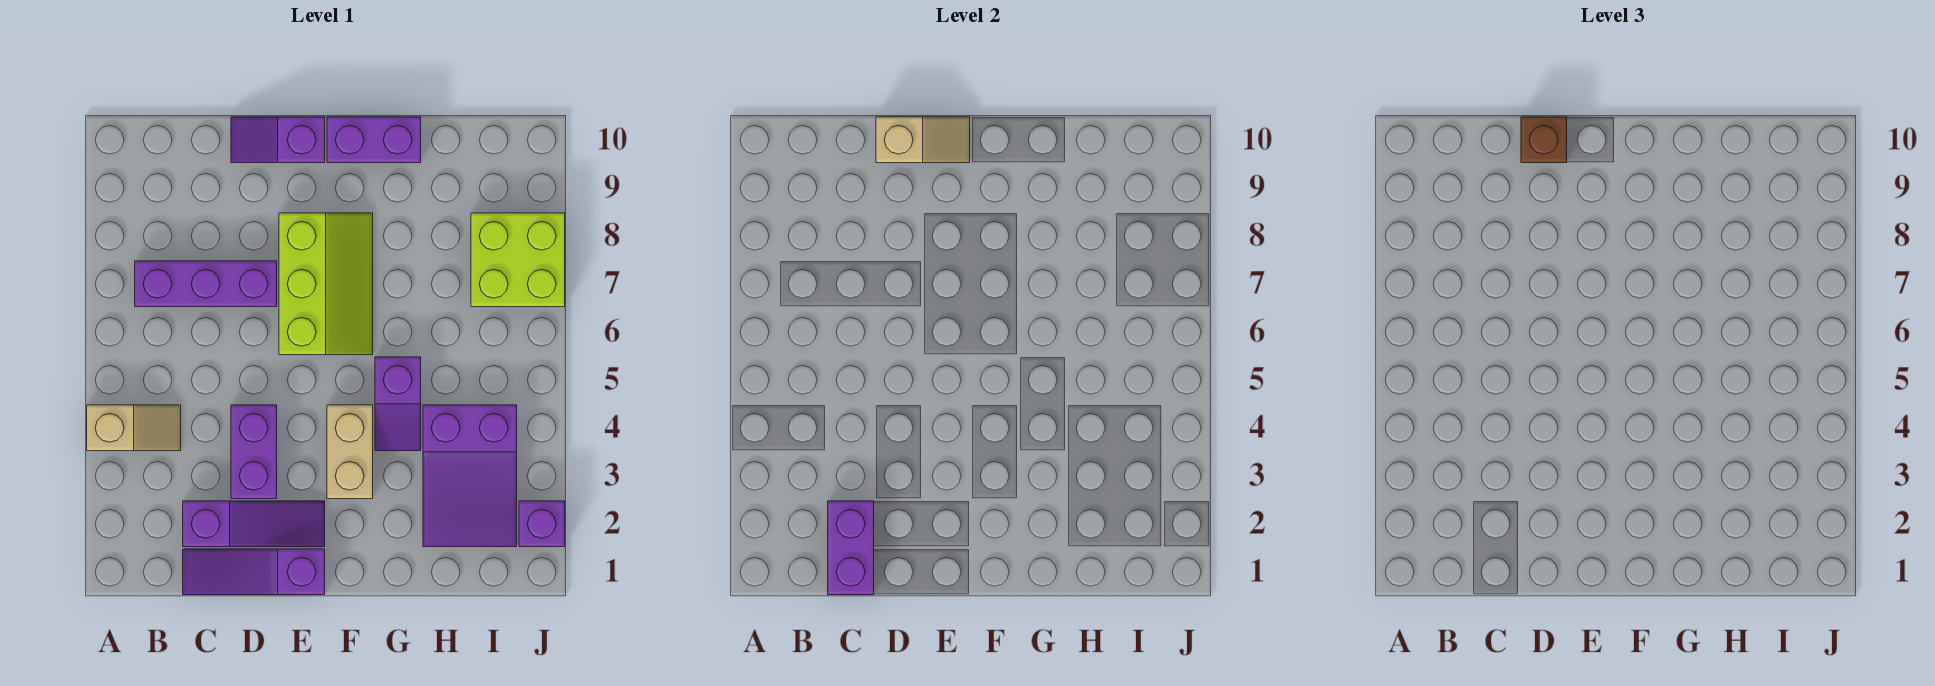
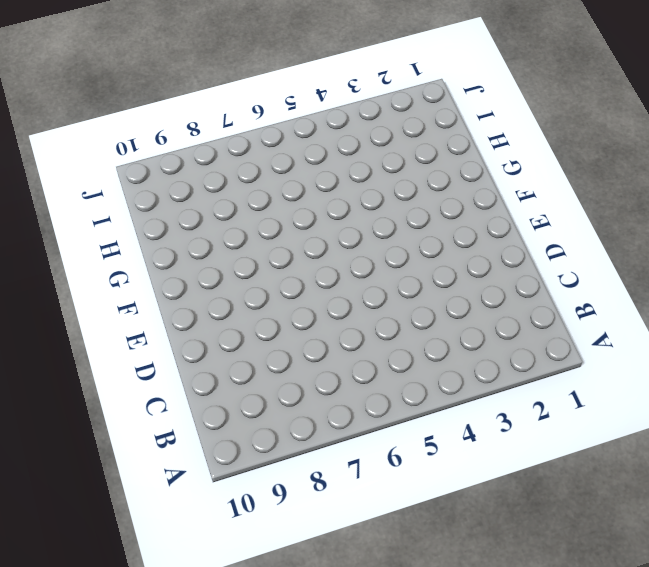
none -> tan slope A4:B4 level 1 top A
none -> purple brick B7:D7 level 1
none -> purple slope C1:E1 level 1 top E

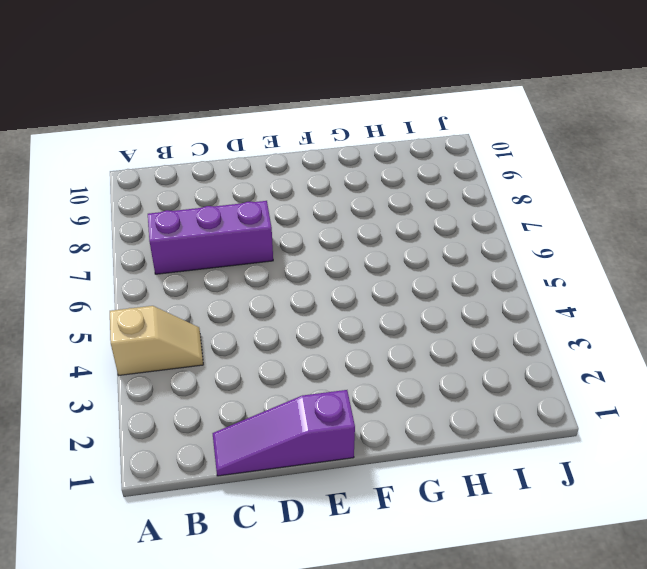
none -> purple slope C2:E2 level 1 top C
none -> purple brick D3:D4 level 1
none -> purple slope D10:E10 level 1 top E

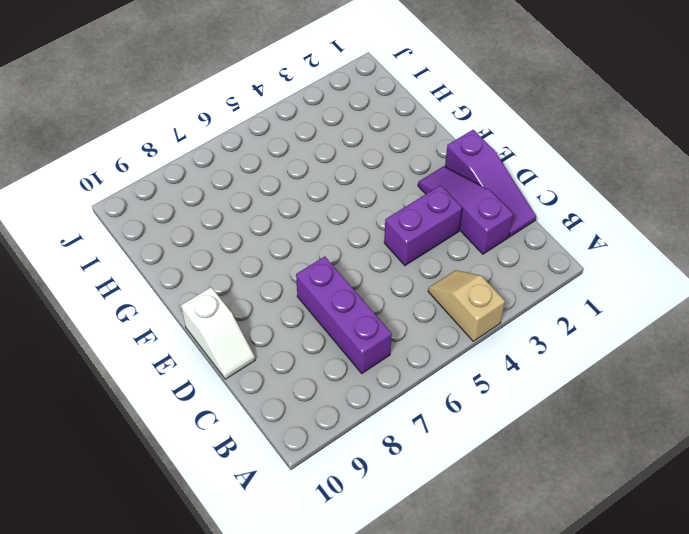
white slope D10:E10 level 1 top E -> purple slope D10:E10 level 1 top E
none -> lime slope E6:F8 level 1 top E
none -> tan brick F3:F4 level 1
none -> purple brick F10:G10 level 1

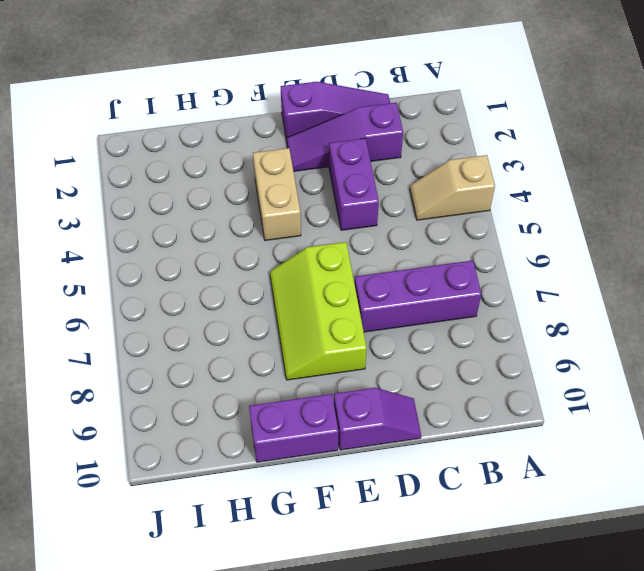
none -> purple slope G4:G5 level 1 top 5
none -> purple slope H2:I4 level 1 top 4
none -> lime brick I7:J8 level 1

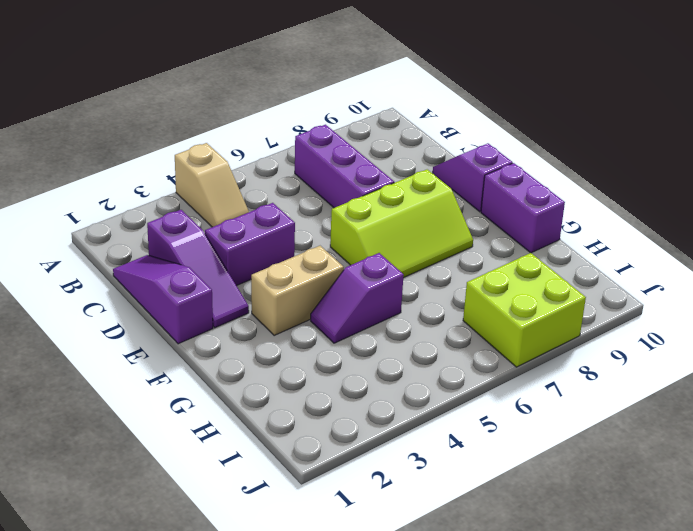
none -> purple slope H2:I4 level 1 top 4
none -> purple brick J2 level 1
none -> purple brick C1:C2 level 2

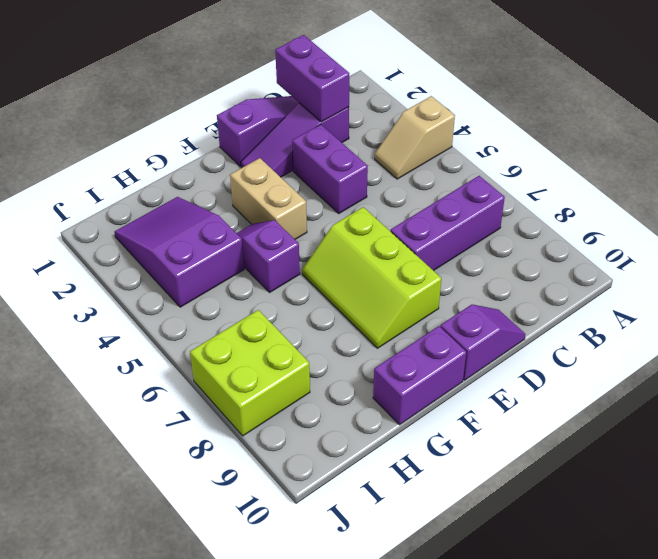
none -> purple brick J2 level 1
none -> tan slope D10:E10 level 2 top D
none -> brown brick D10 level 3

